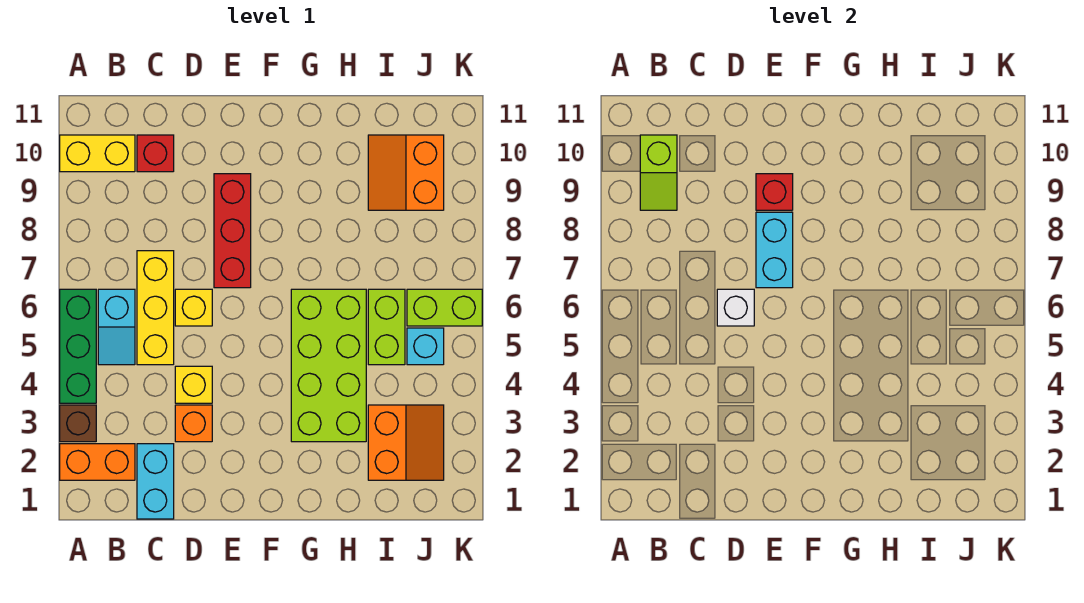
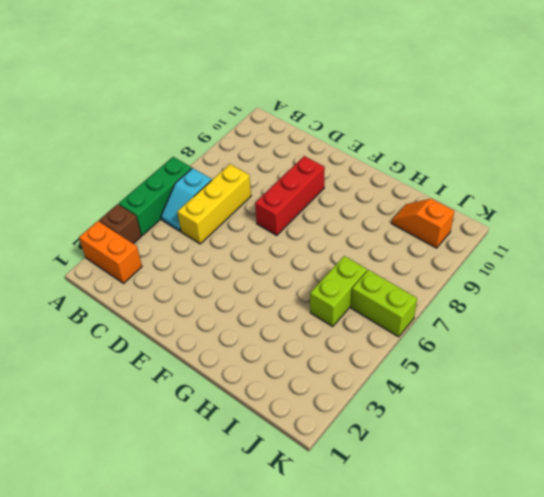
orange slope I10:J10 level 1 top J -> orange slope I9:J10 level 1 top J
none -> yellow brick A10:B10 level 1
none -> cyan brick C1:C2 level 1
none -> red brick C10 level 1

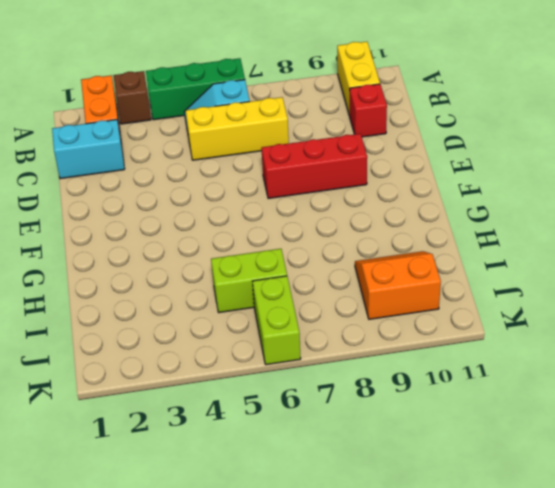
none -> orange brick D3 level 1
none -> yellow brick D4 level 1
none -> yellow brick D6 level 1

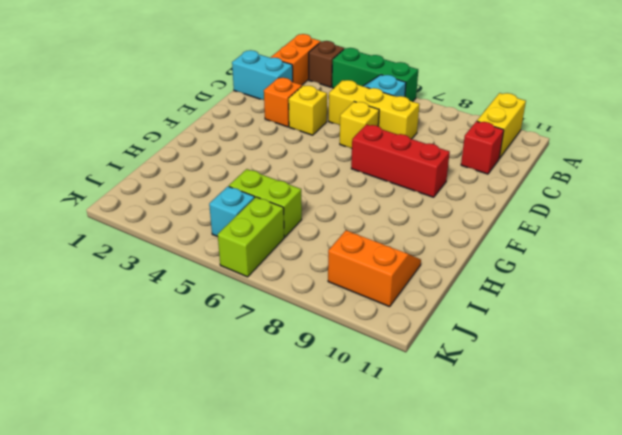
none -> lime brick G3:H6 level 1
none -> orange slope I2:J3 level 1 top I
none -> lime slope B9:B10 level 2 top 10

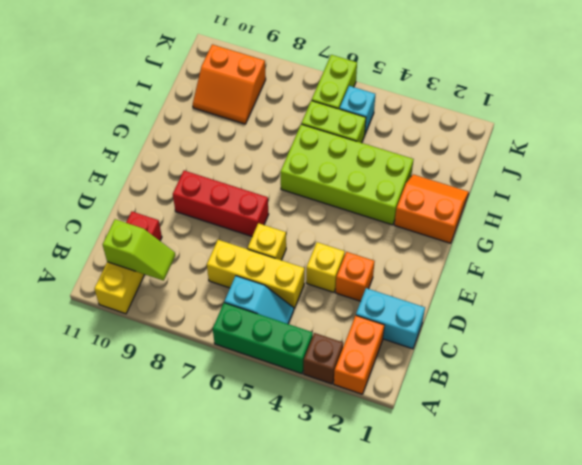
orange slope G1:H2 level 1 top G -> orange slope I2:J3 level 1 top I
none -> white brick D6 level 2
none -> cyan brick E7:E8 level 2
none -> red brick E9 level 2

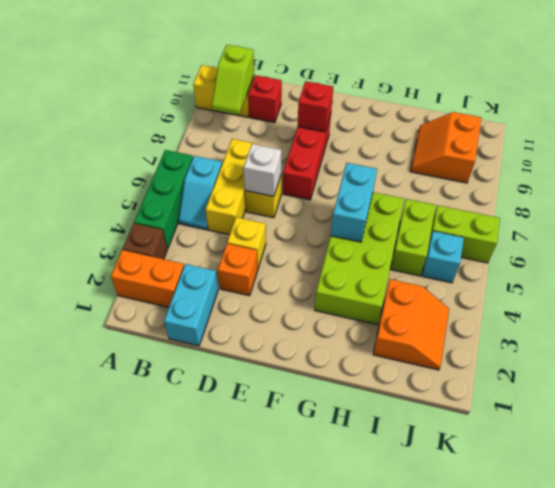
cyan brick G5:G6 level 2 -> cyan brick E7:E8 level 2

